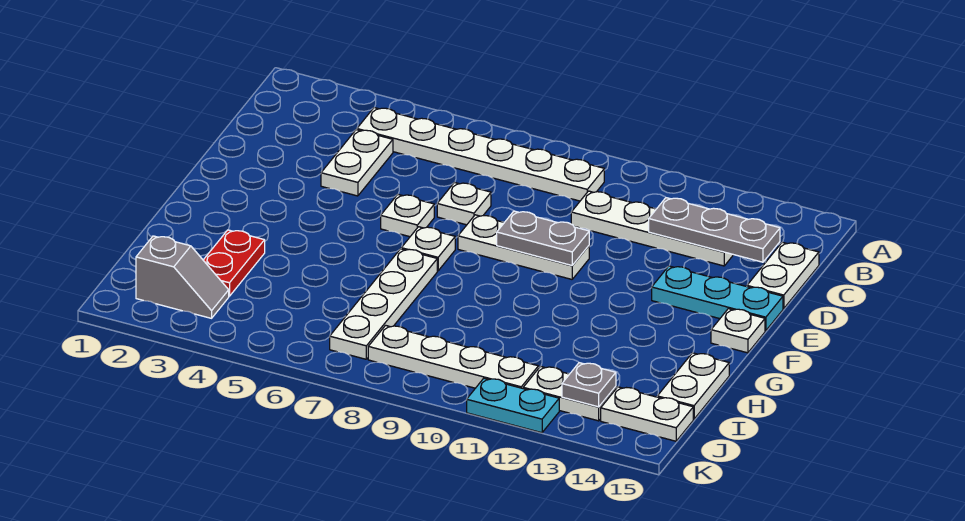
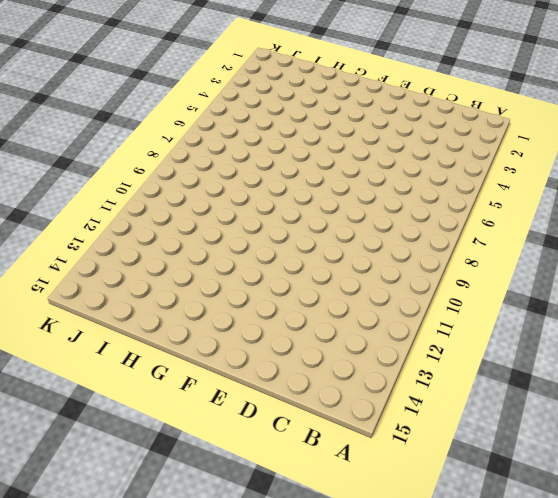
none -> white plate B4:B9 level 1
none -> white plate C4:D4 level 1
none -> white plate C10:C13 level 1

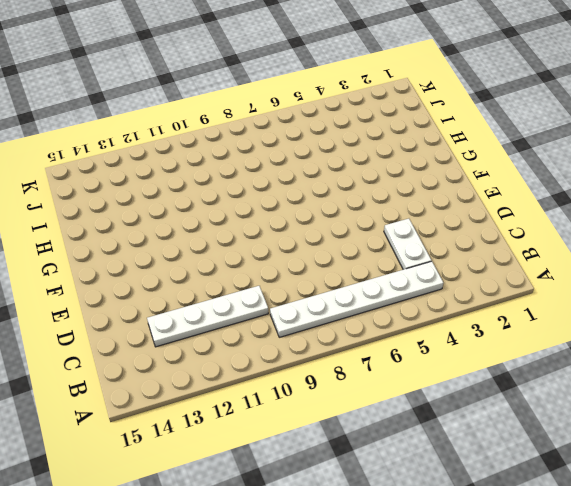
none -> white plate C15:D15 level 1
none -> white plate D7 level 1
none -> white plate E6 level 1

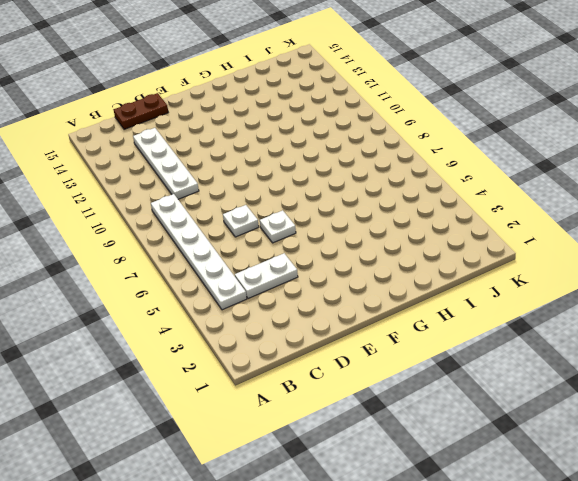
brown plate C15:D15 level 1 -> white plate C15:D15 level 1
none -> white plate E8:E10 level 1
none -> cyan plate E13:E15 level 1
none -> white plate F7 level 1

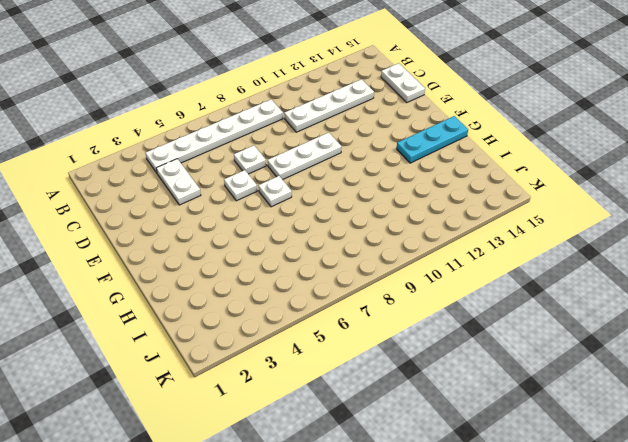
cyan plate G13:G15 level 1 -> cyan plate E13:E15 level 1
none -> white plate F15 level 1
none -> white plate G7:J7 level 1
none -> red plate H3:I3 level 1

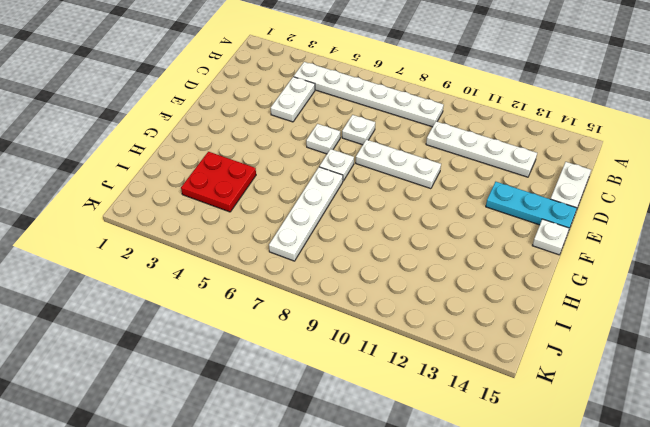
red plate H3:I4 level 1 -> red plate H3:I3 level 1
none -> white plate H15:I15 level 1
none -> grey slope J2:J3 level 1 top 2
none -> white plate J8:J11 level 1

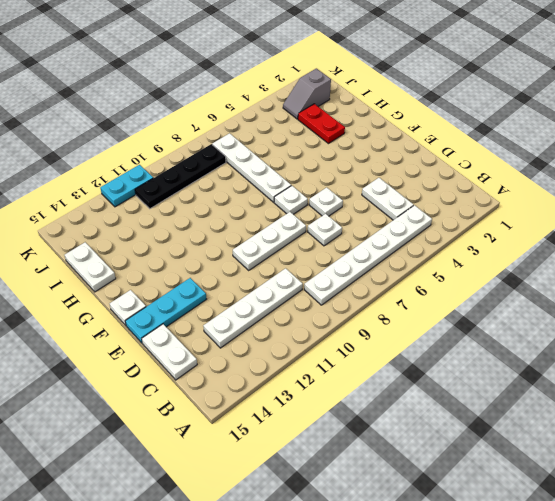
black plate J8:J11 level 1 -> white plate J8:J11 level 1
none -> white plate J12:J13 level 1
none -> white plate J14:J15 level 1
none -> grey plate C12:C14 level 2

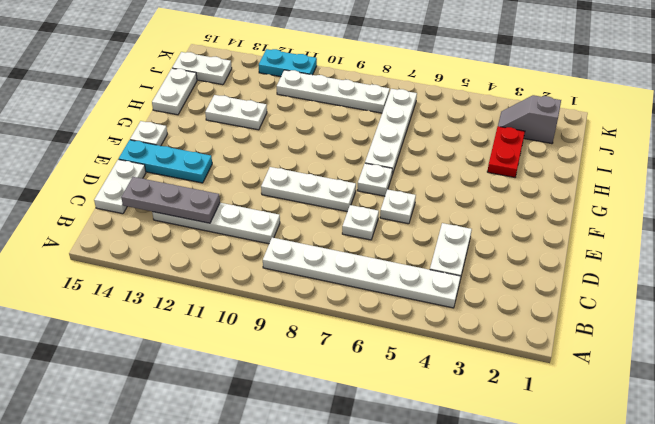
white plate H12:H13 level 1 -> white plate J12:J13 level 1
none -> grey plate E9:E10 level 2
none -> grey plate J13 level 2

